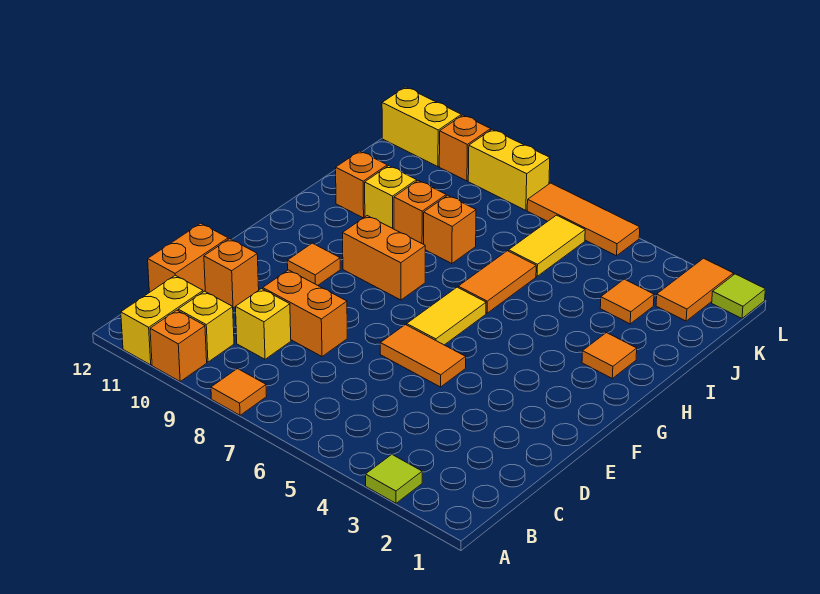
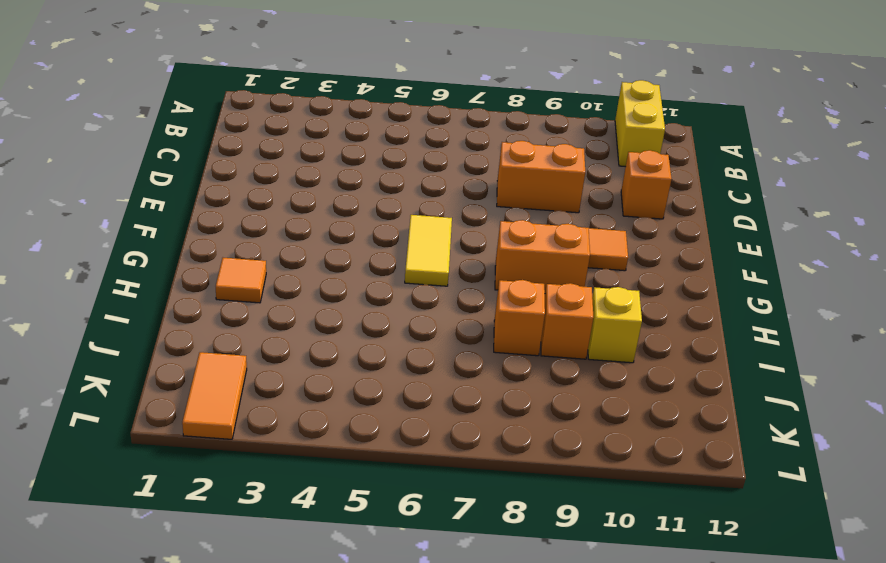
none -> lime tile A3 level 1
none -> orange tile A8 level 1
none -> orange brick A10 level 1

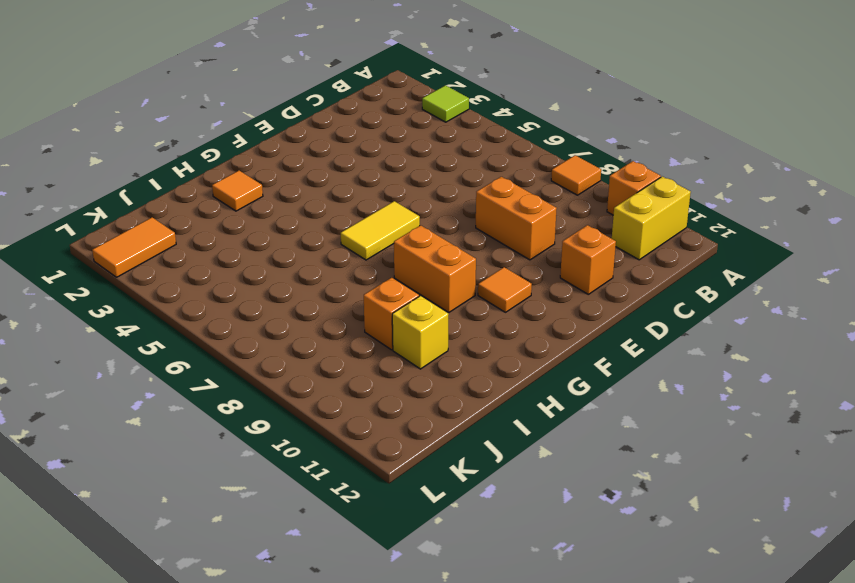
none -> yellow brick B10 level 1
none -> yellow brick C9 level 1
none -> orange brick C12:D12 level 1

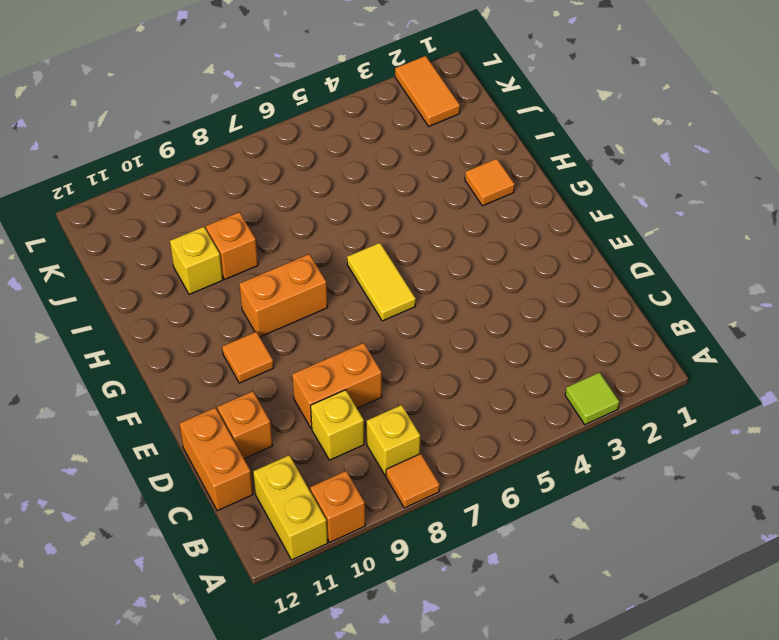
yellow brick B8 level 1 -> yellow brick B10 level 1
none -> orange tile E5:E6 level 1
none -> orange tile H6:I6 level 1
none -> orange brick I8 level 1

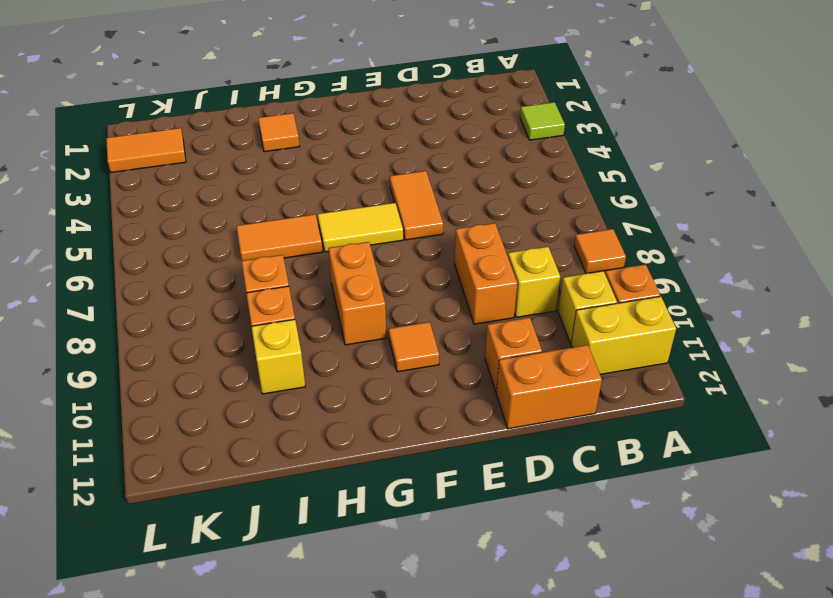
none -> orange brick I11 level 1
none -> orange tile J3 level 1
none -> yellow tile J6:K6 level 1

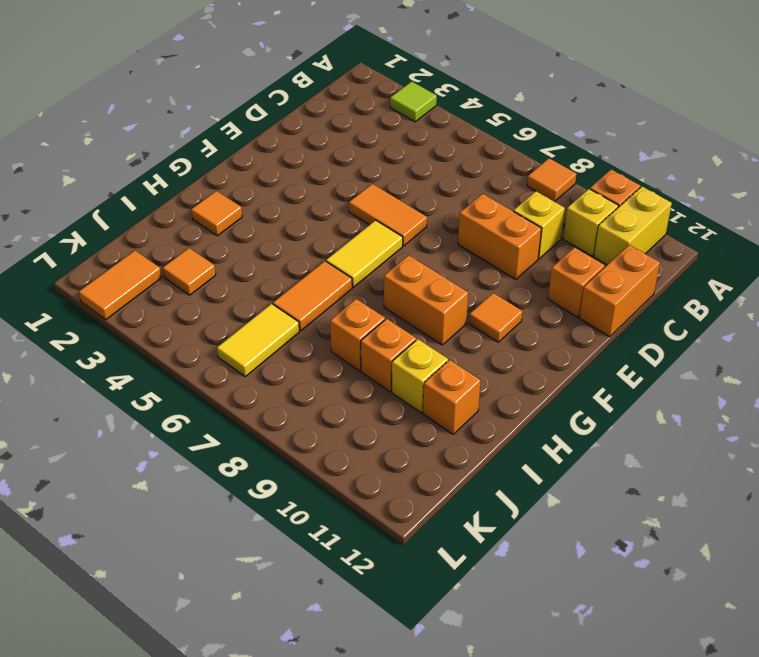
none -> lime tile L1 level 1
none -> orange tile L5:L7 level 1
none -> yellow brick L8:L9 level 1

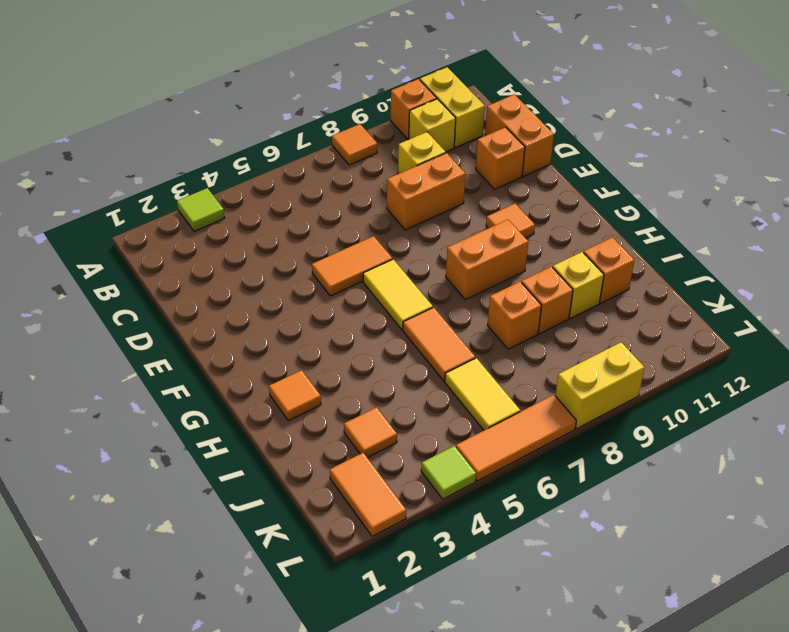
lime tile L4 level 1 -> lime tile L1 level 1
none -> orange brick L10 level 1
none -> yellow brick L11:L12 level 1

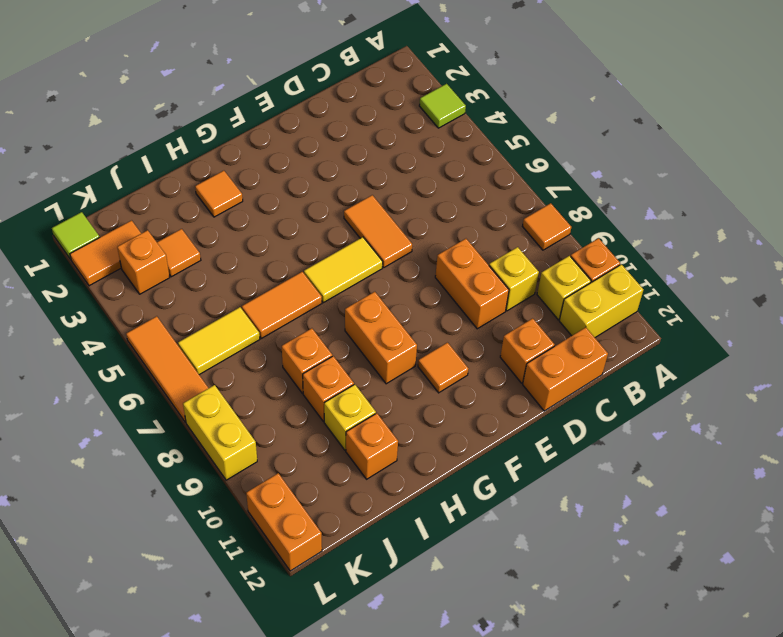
orange brick K3 level 1 -> orange brick L10 level 1
orange brick L11:L12 level 1 -> yellow brick L11:L12 level 1

